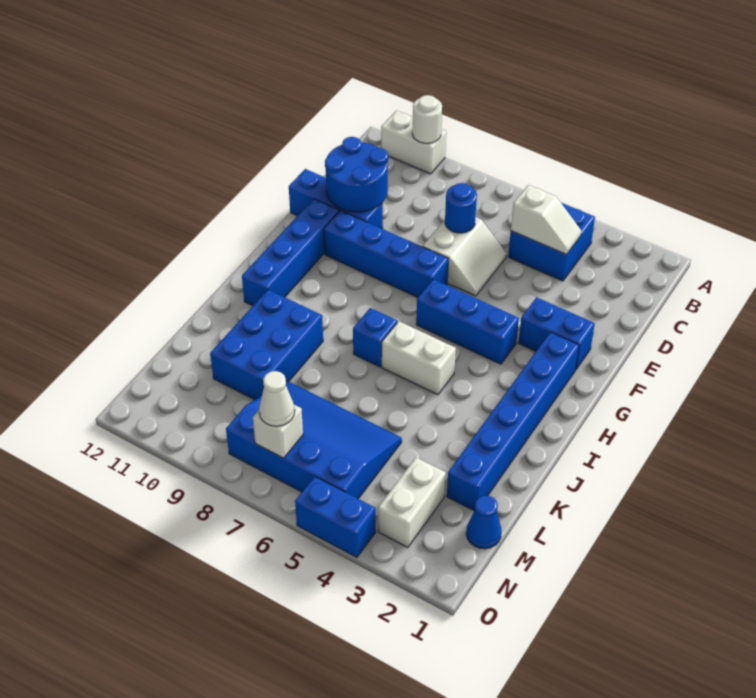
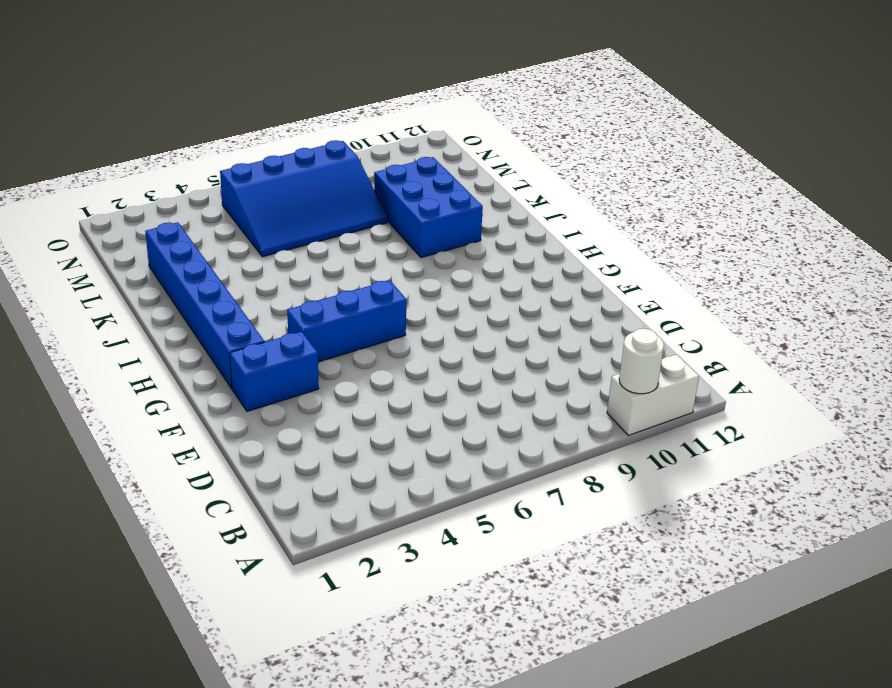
none -> blue brick B4:C5 level 1
none -> white slope D6:E7 level 1 top 7
none -> blue brick E10:E12 level 1

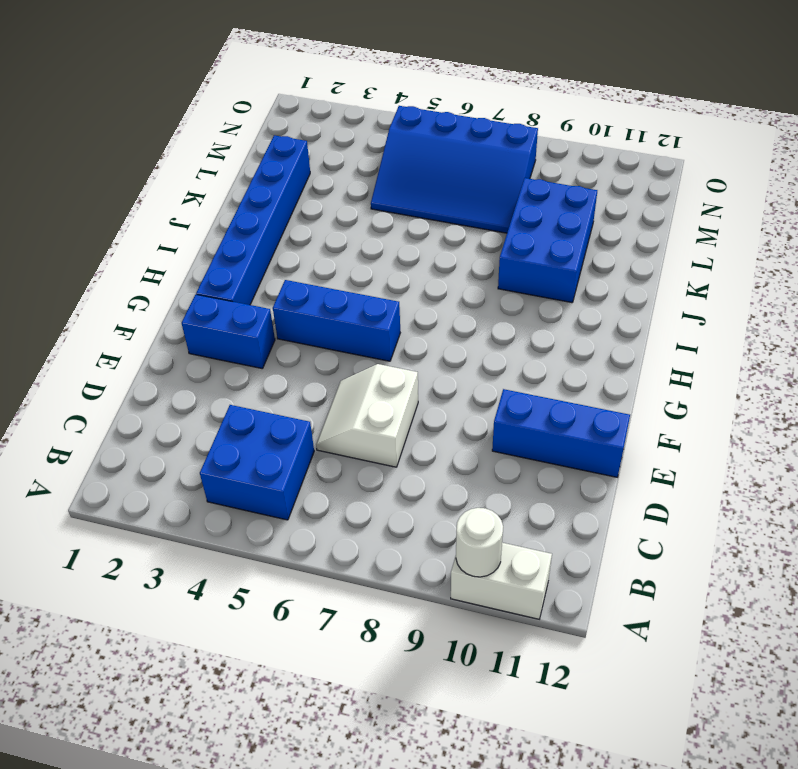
none -> blue brick F7:F10 level 1
none -> blue brick F11:I11 level 1
none -> white brick I5:I6 level 1

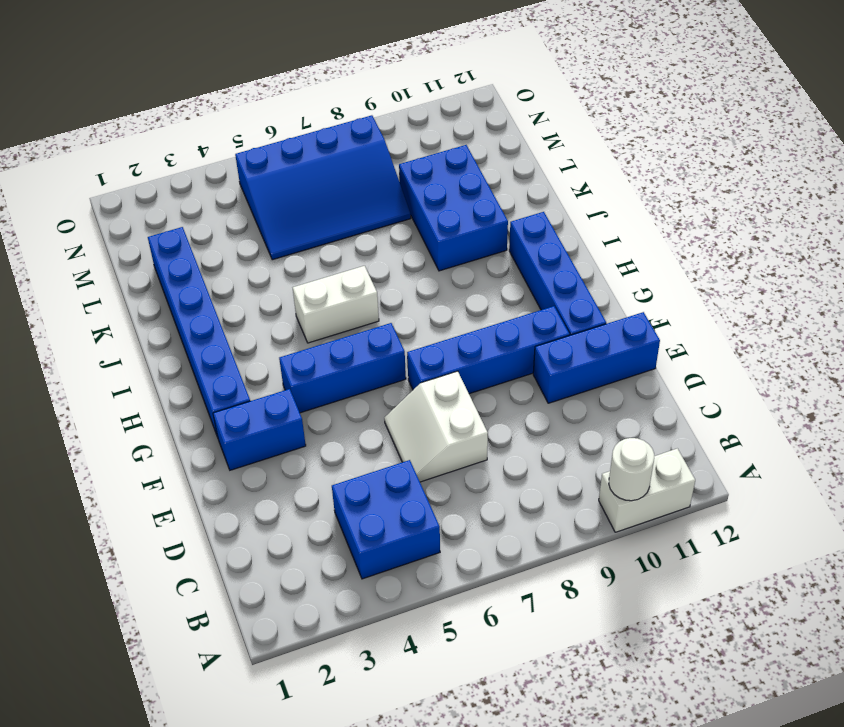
none -> blue brick I7 level 1
none -> blue cone M1 level 1
none -> white brick M3:N3 level 1

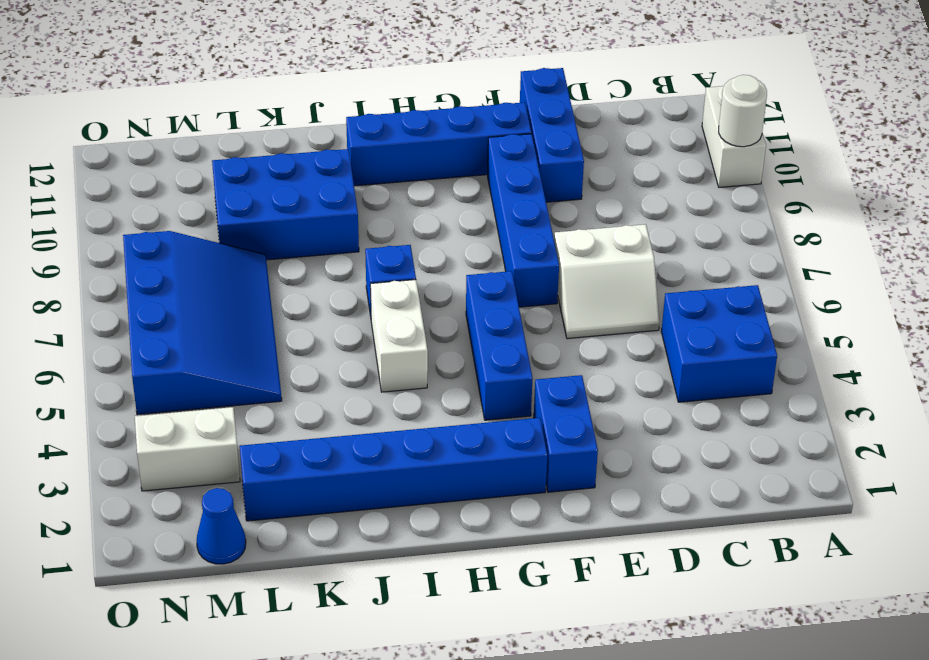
none -> blue brick O4:O5 level 1
none -> white slope C4:C5 level 2 top 5
none -> blue round brick D7 level 2

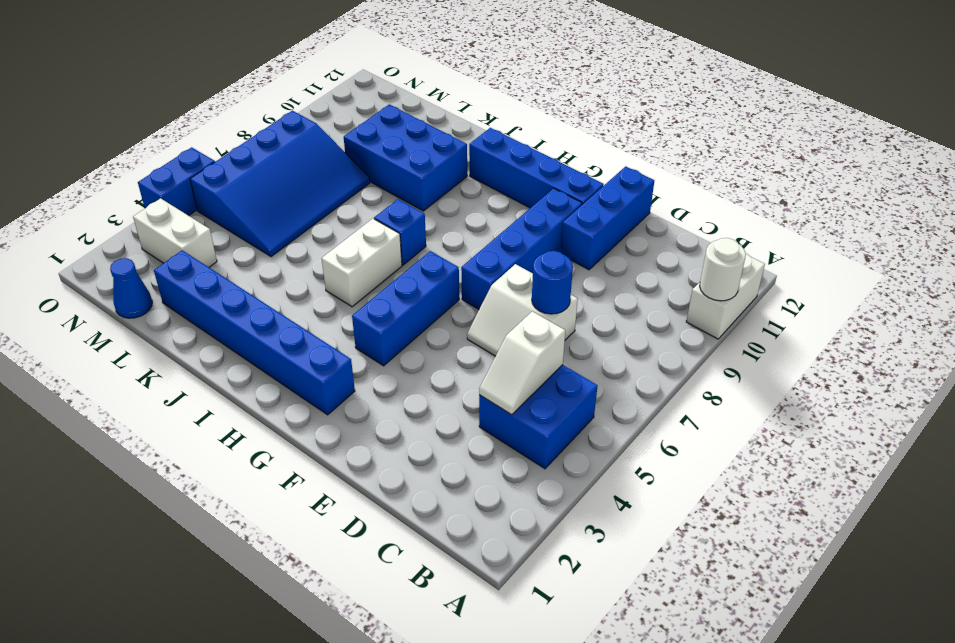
none -> blue brick F2:F3 level 1
none -> blue round brick D10:E11 level 2
none -> white brick N7 level 2

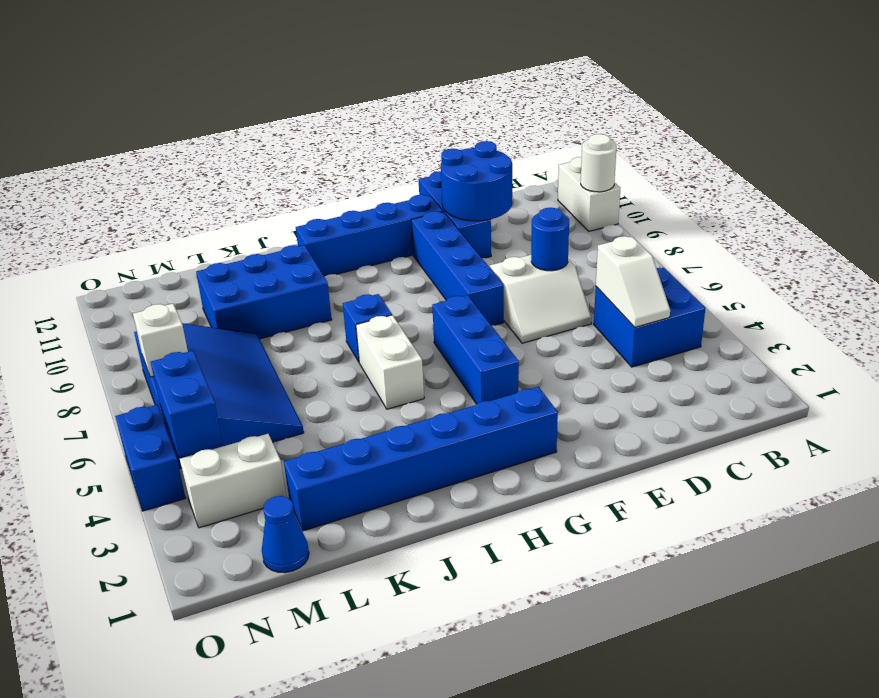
blue brick N4:N5 level 2 -> blue brick F2:F3 level 1
none -> white cone N7 level 3

